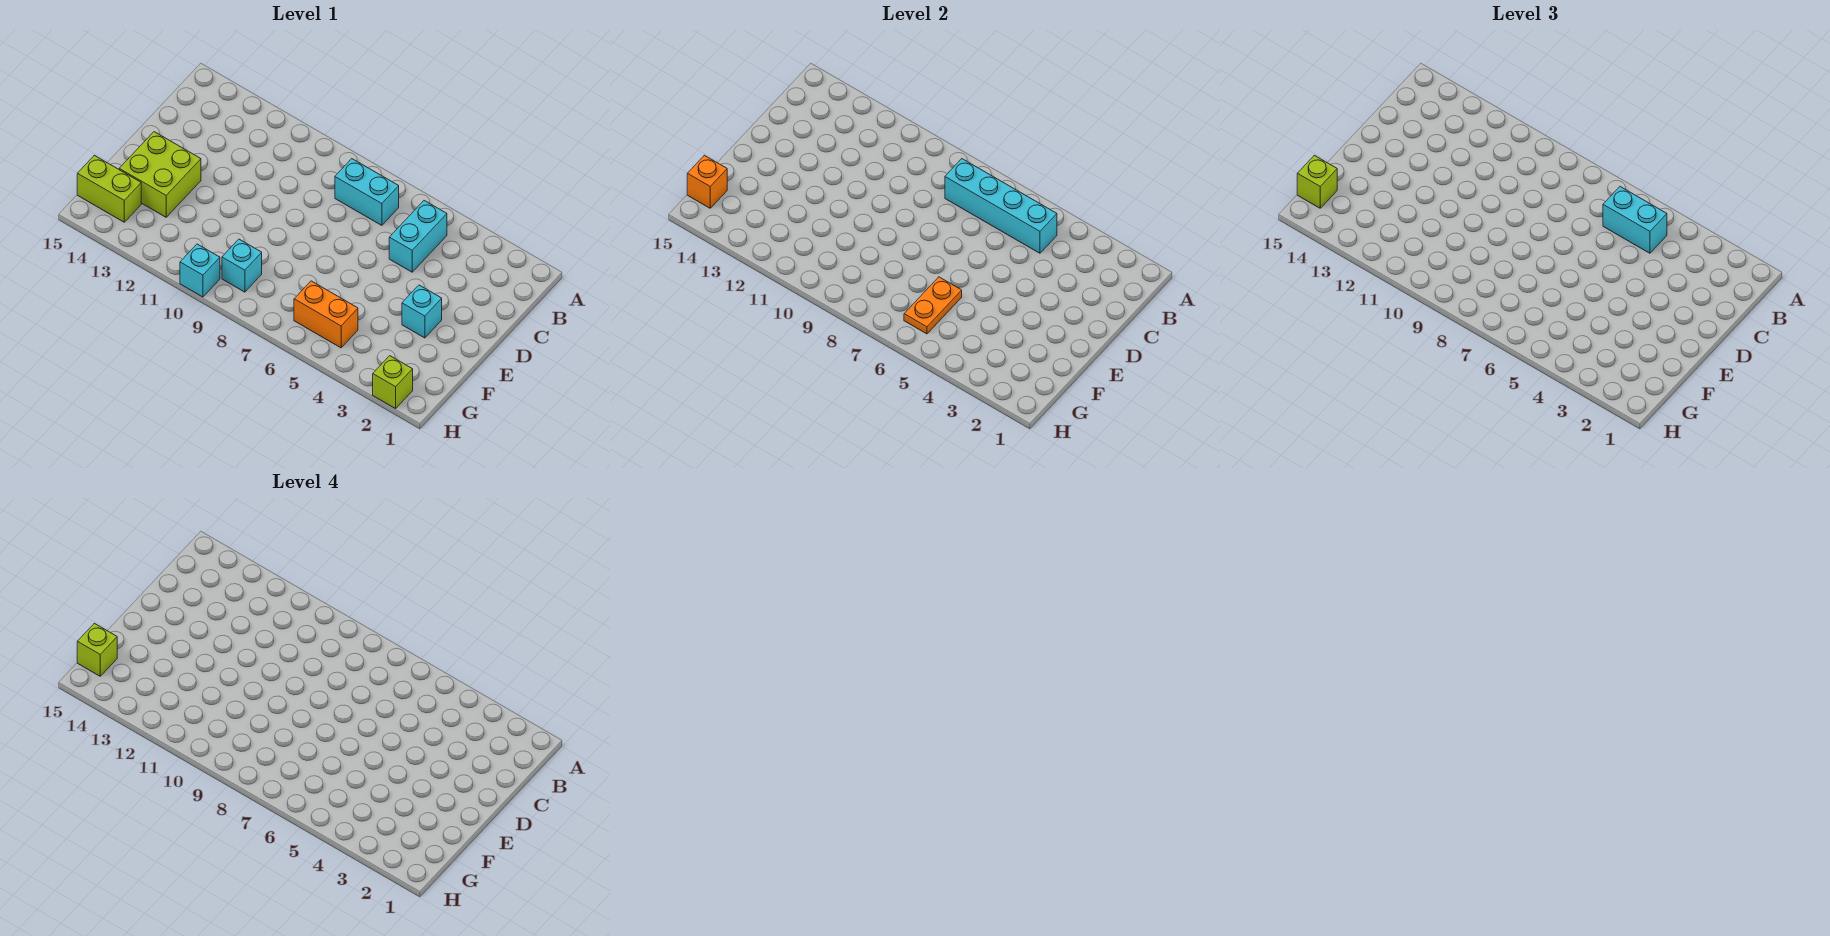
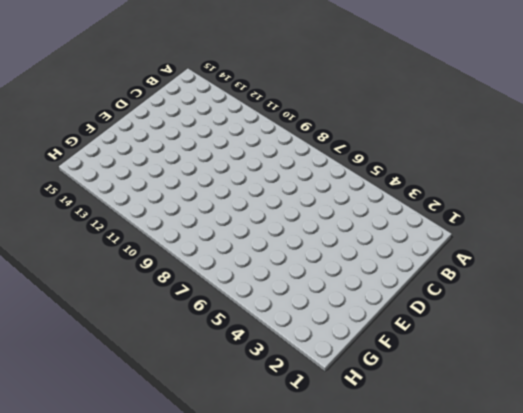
none -> cyan brick B5:C5 level 1
none -> cyan brick B7:B8 level 1
none -> cyan brick E3 level 1

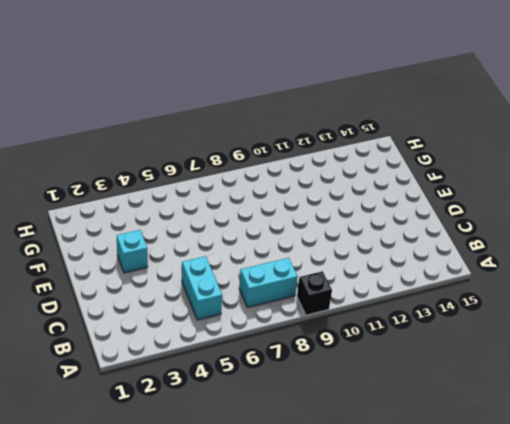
black brick A9 level 1 -> none
none -> lime brick E13:F14 level 1
none -> orange brick G5:G6 level 1
none -> cyan brick G9 level 1

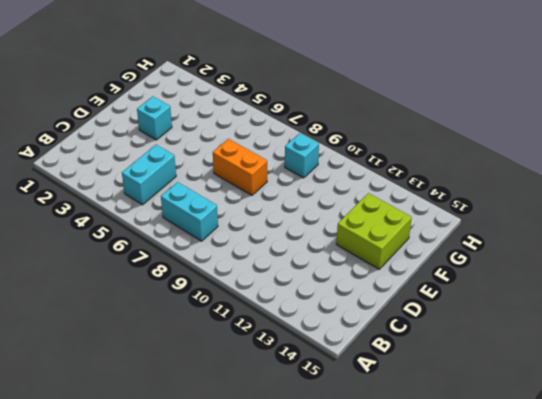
orange brick E7:E8 level 1 -> orange brick G5:G6 level 1
none -> lime brick G14:G15 level 1
none -> lime brick H2 level 1
none -> cyan brick H10 level 1

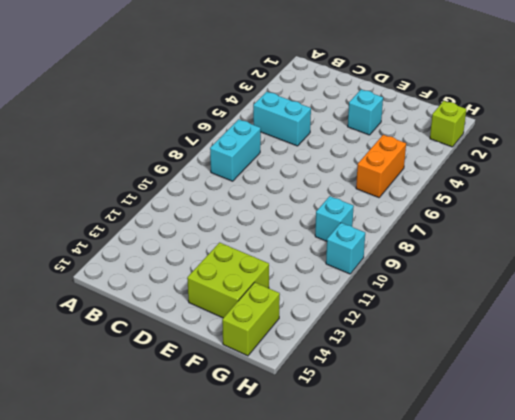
none -> cyan brick B5:B8 level 2
none -> orange plate F6:G6 level 2
none -> orange brick G15 level 2

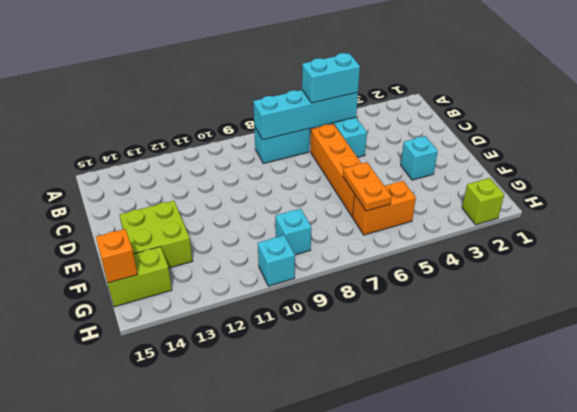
orange brick C6:F6 level 1 -> none
none -> lime brick G15 level 3
none -> lime brick G15 level 4

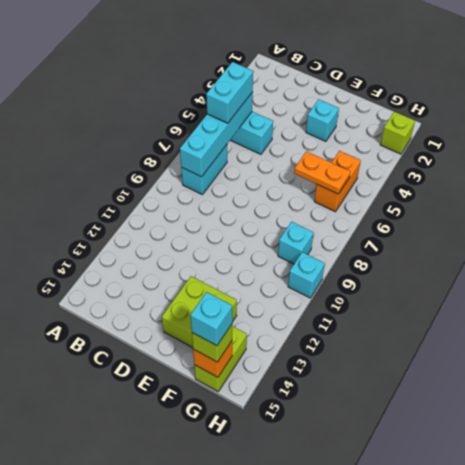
cyan brick G15 level 4 -> lime brick G15 level 4

